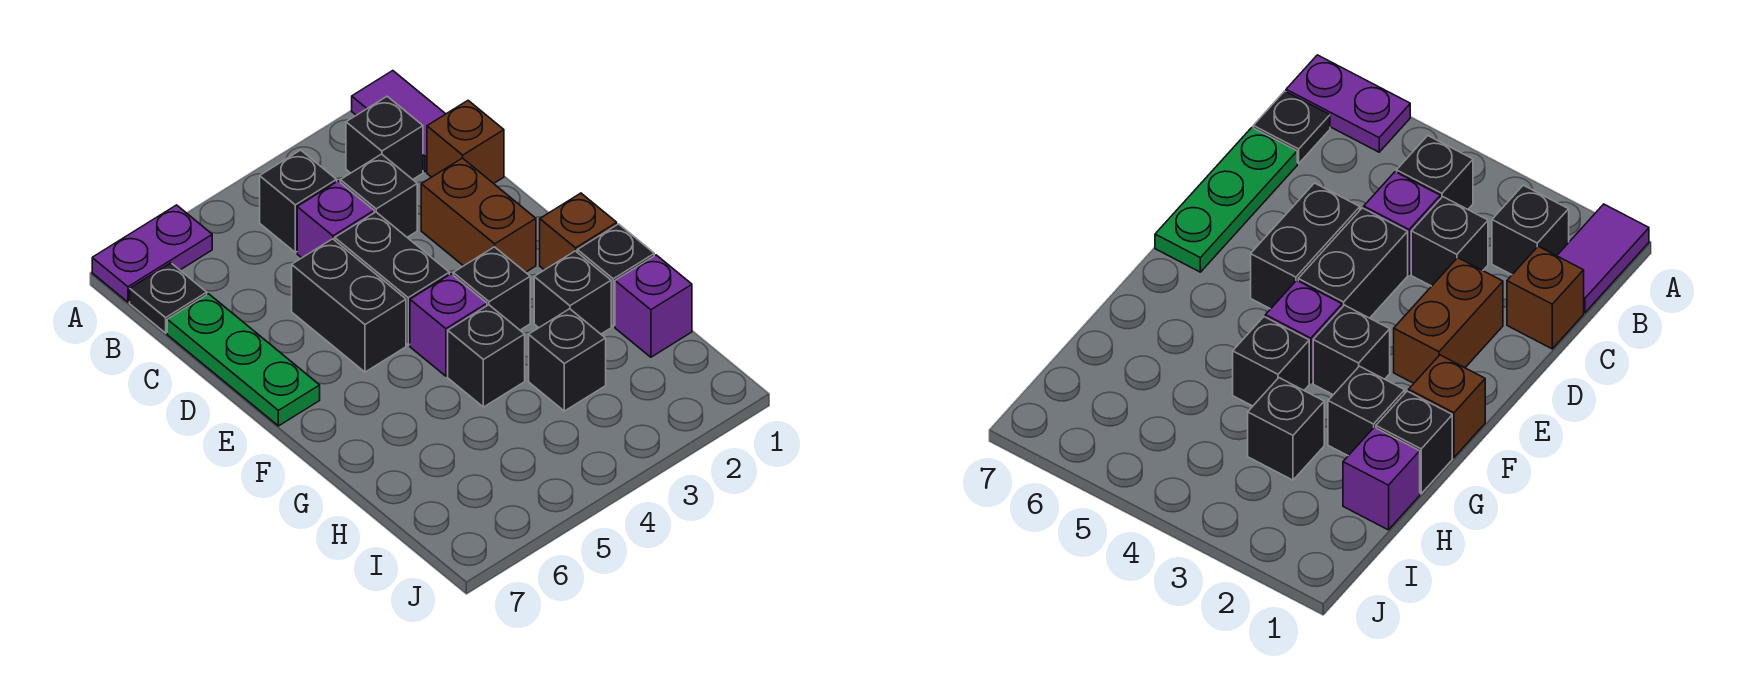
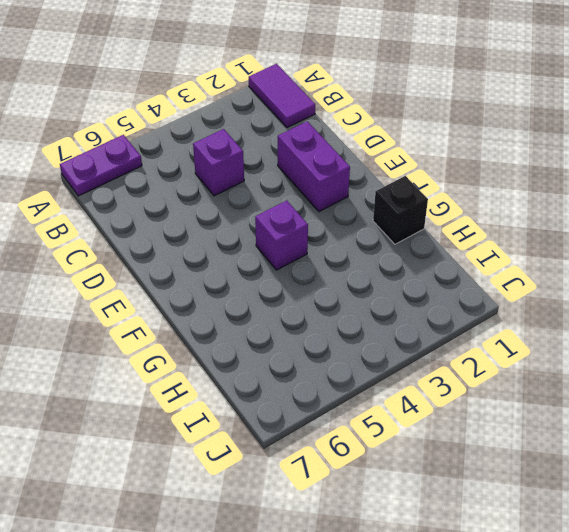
purple brick D2:E2 level 1 -> brown brick D2:E2 level 1
none -> black brick B2 level 1
none -> black brick B4 level 1
none -> black plate B7 level 1

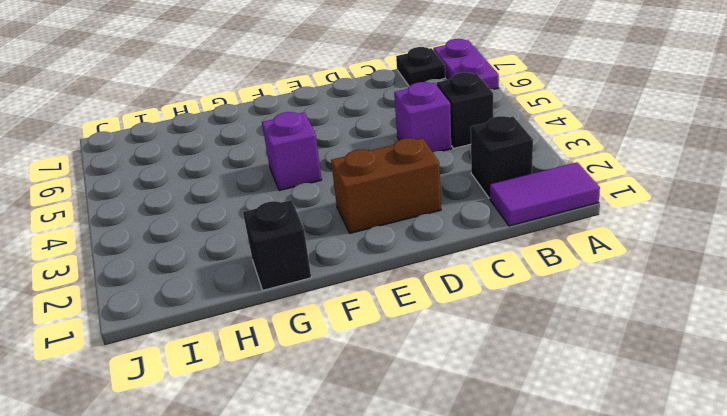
none -> brown brick C1 level 1
none -> black brick C3 level 1
none -> green plate C7:E7 level 1

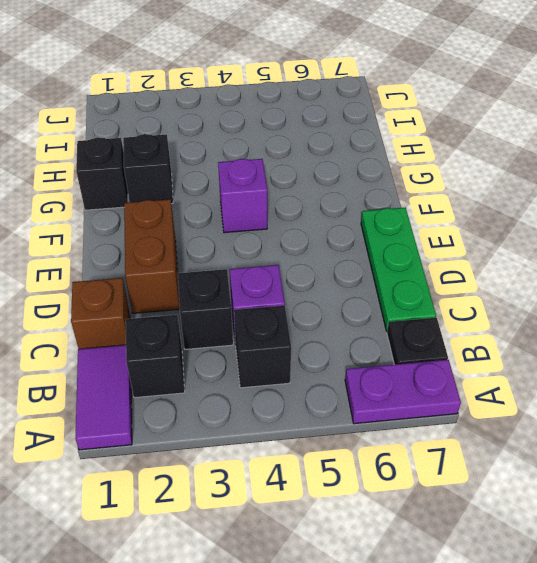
none -> black brick D4:E4 level 1
none -> black brick D5:E5 level 1
none -> brown brick F1 level 1

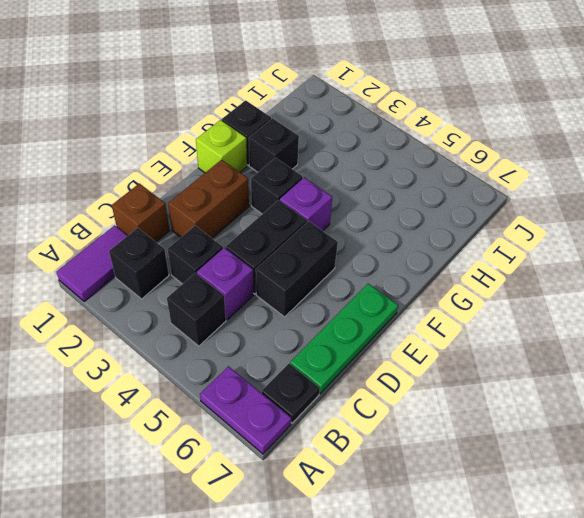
lime brick F1 level 1 -> brown brick F1 level 1
none -> black brick G4 level 1
none -> purple brick H1 level 1
none -> black brick H3 level 1

